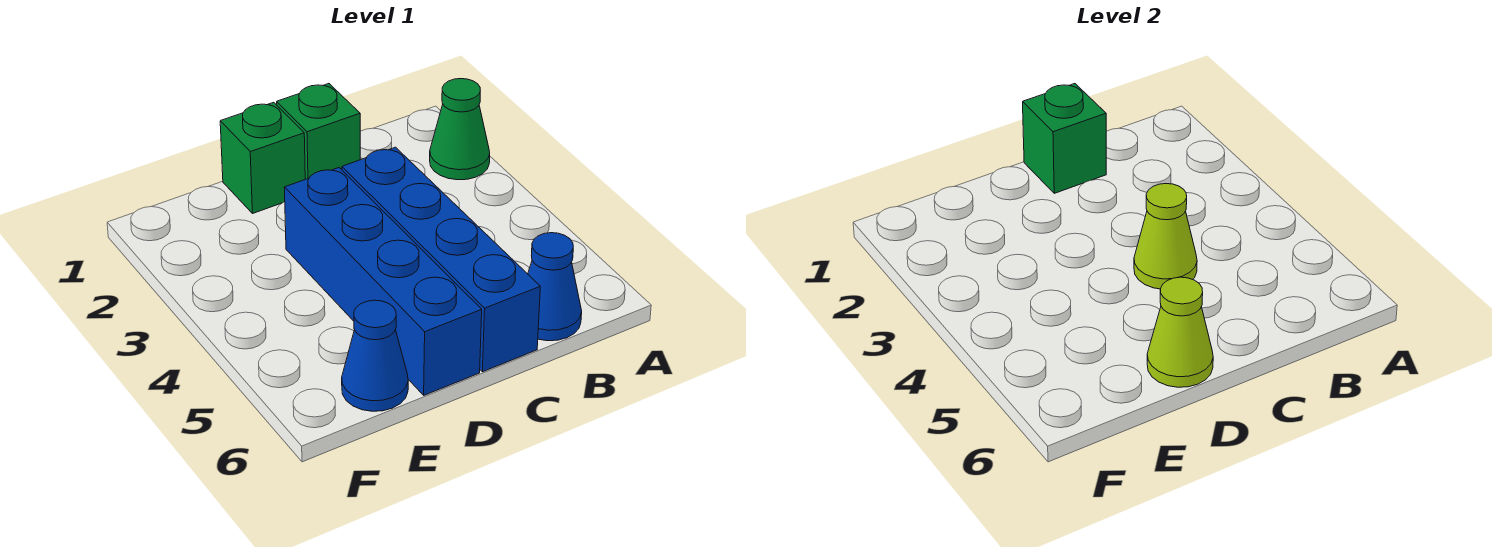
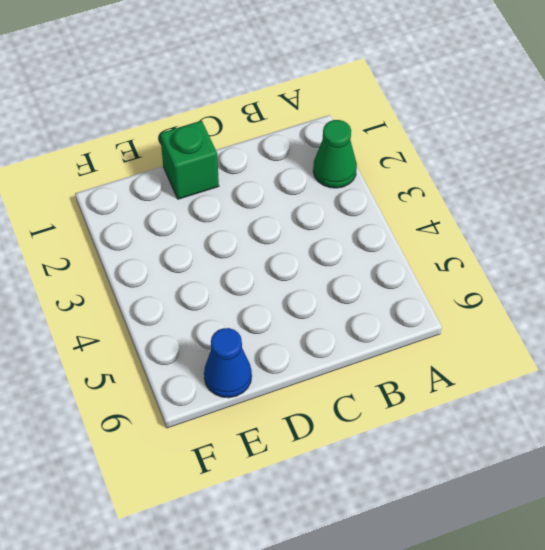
none -> blue cone B6 level 1
none -> green brick C1 level 1

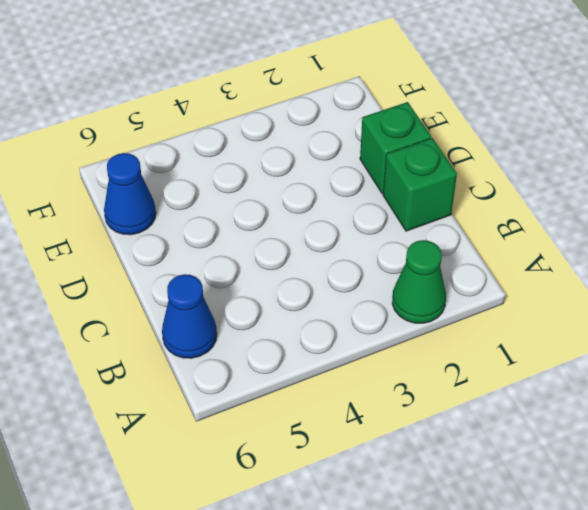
none -> blue brick C3:C6 level 1
none -> blue brick D3:D6 level 1

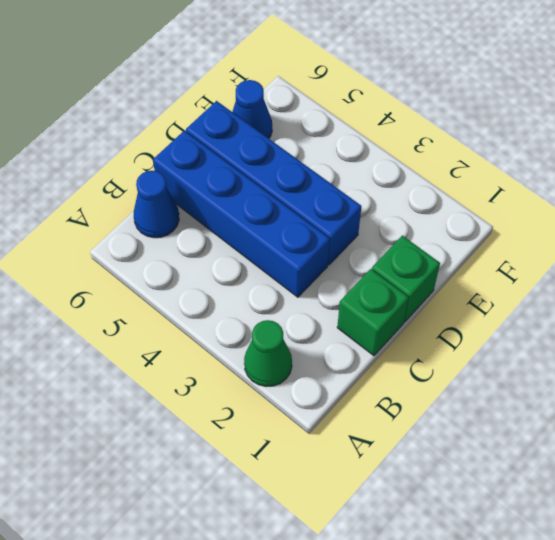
none -> green brick C1 level 2
none -> lime cone C4 level 2

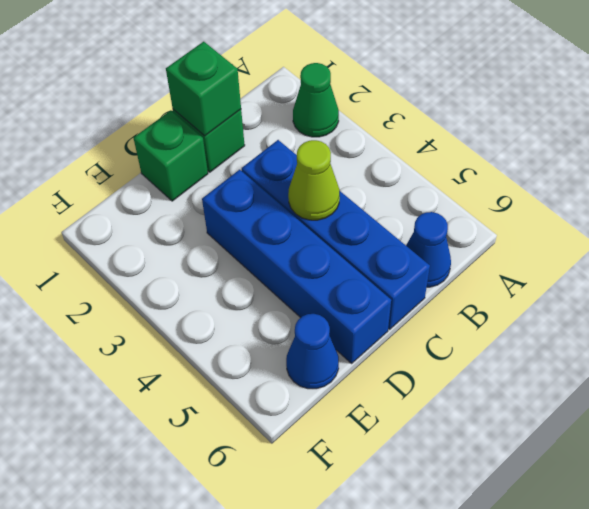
none -> lime cone D6 level 2

